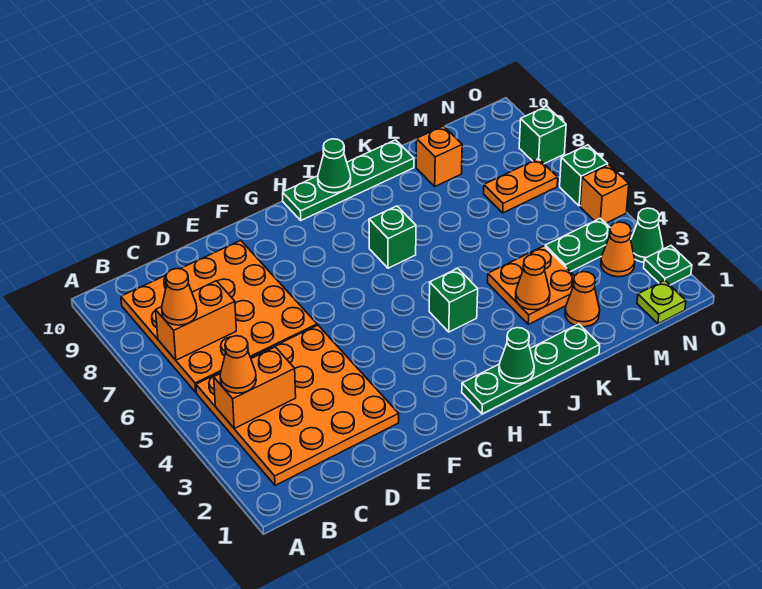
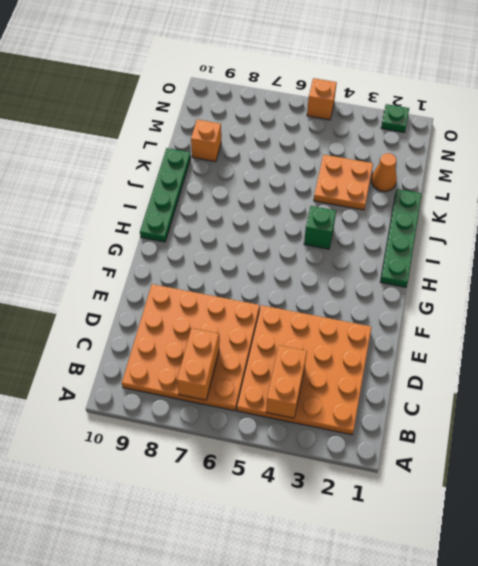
none -> green brick I7 level 1
none -> green plate M4:N4 level 1
none -> orange plate M7:N7 level 1

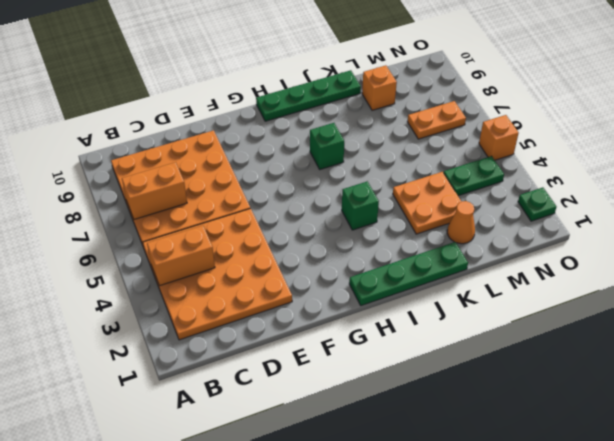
none -> lime plate N1 level 1
none -> orange cone N3 level 1
none -> green cone O3 level 1

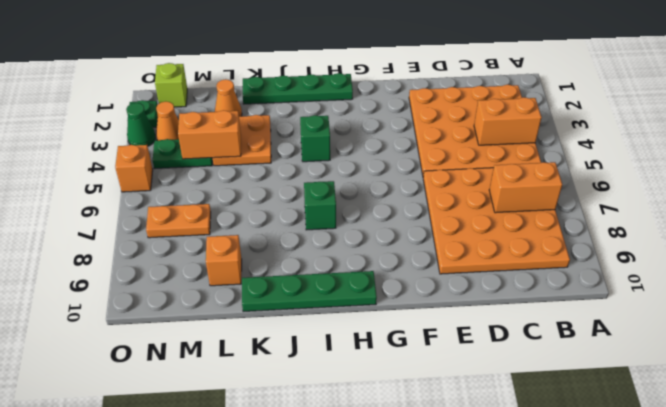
orange brick L4:M4 level 2 -> none
lime brick N1 level 1 -> lime plate N1 level 1
none -> green brick O6 level 1
none -> green brick O8 level 1
none -> green cone I1 level 2

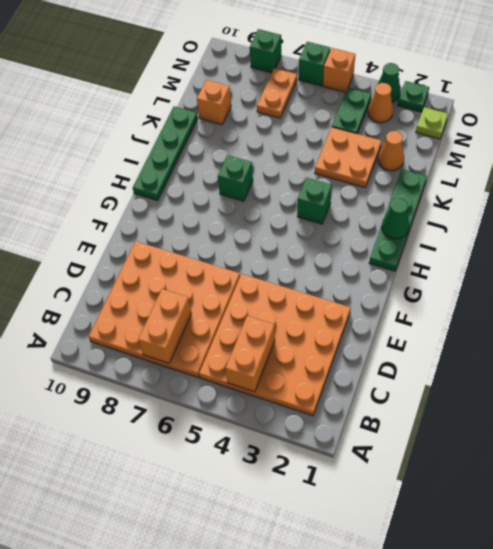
none -> green cone I10 level 2
none -> orange cone K3 level 2
none -> orange cone B4 level 3

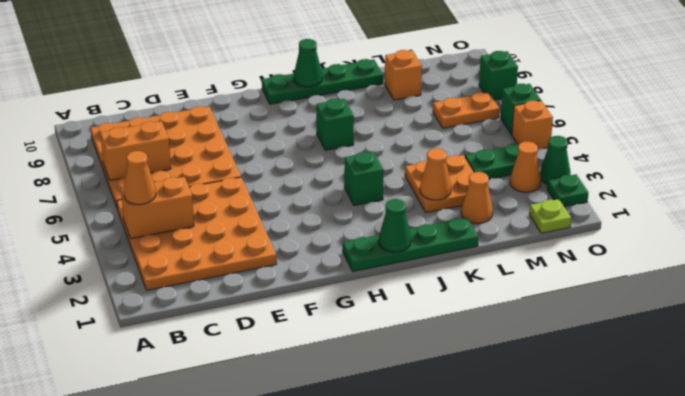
none -> orange cone B7 level 3

